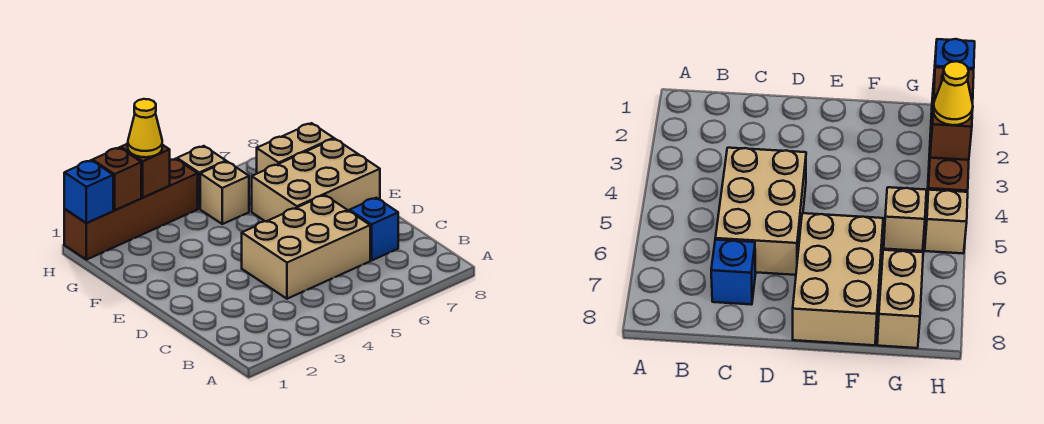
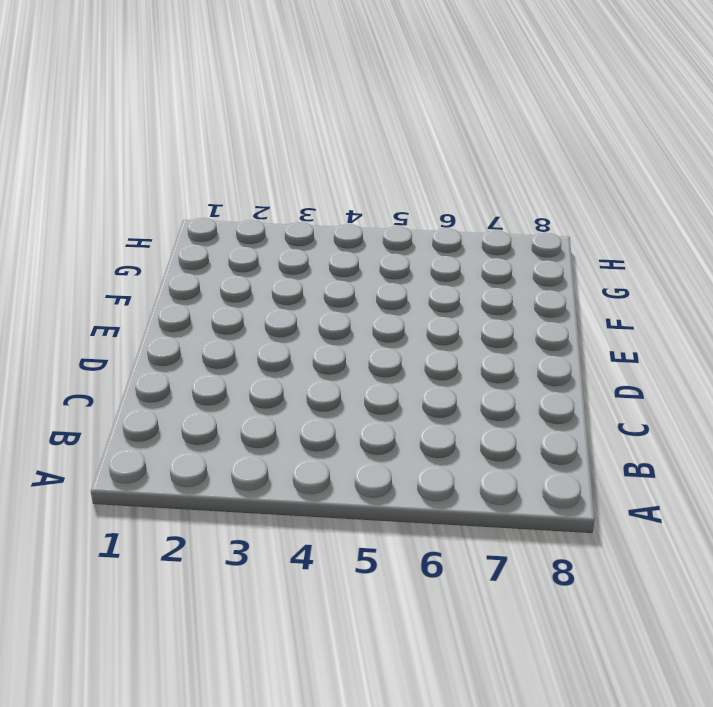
none -> tan brick C4:D6 level 1
none -> blue brick C7 level 1

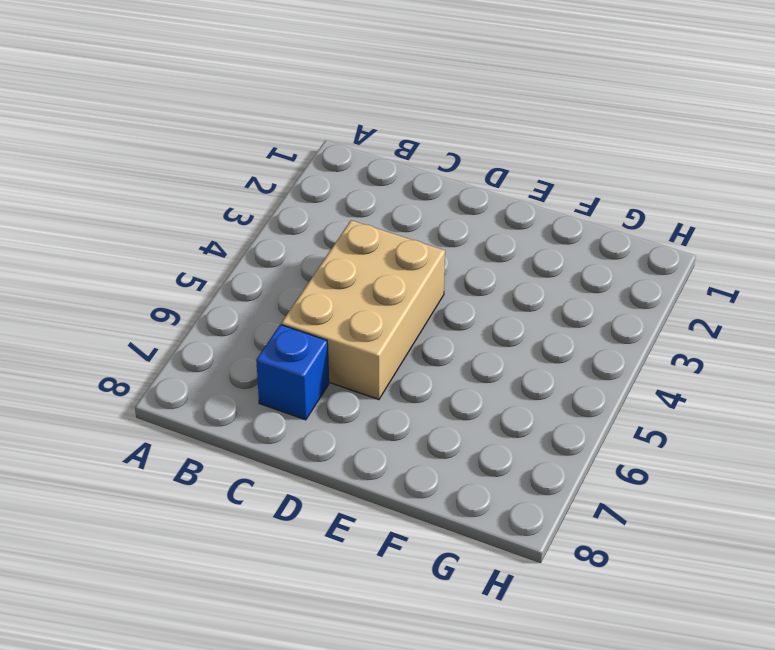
none -> tan brick E6:F8 level 1
none -> tan brick G5 level 1

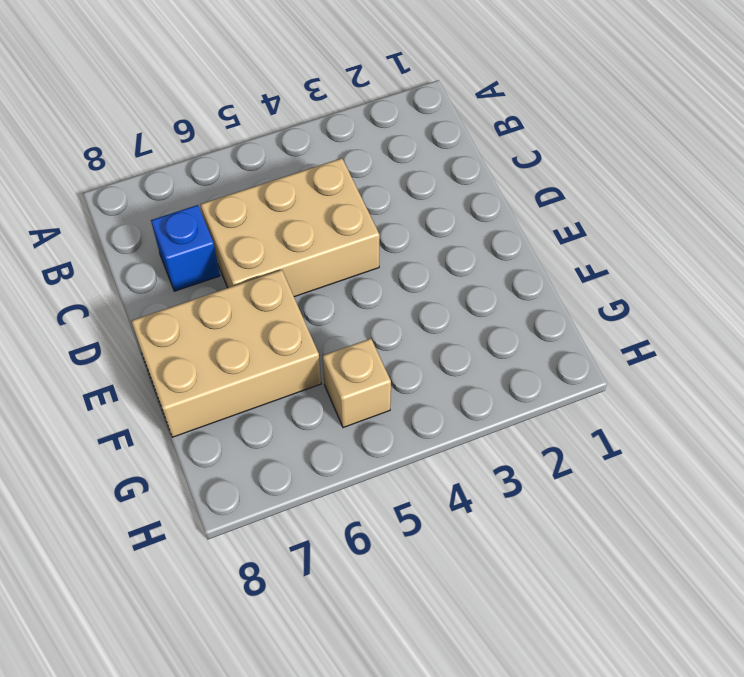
none -> tan brick G7:G8 level 1
none -> brown brick H1:H4 level 1

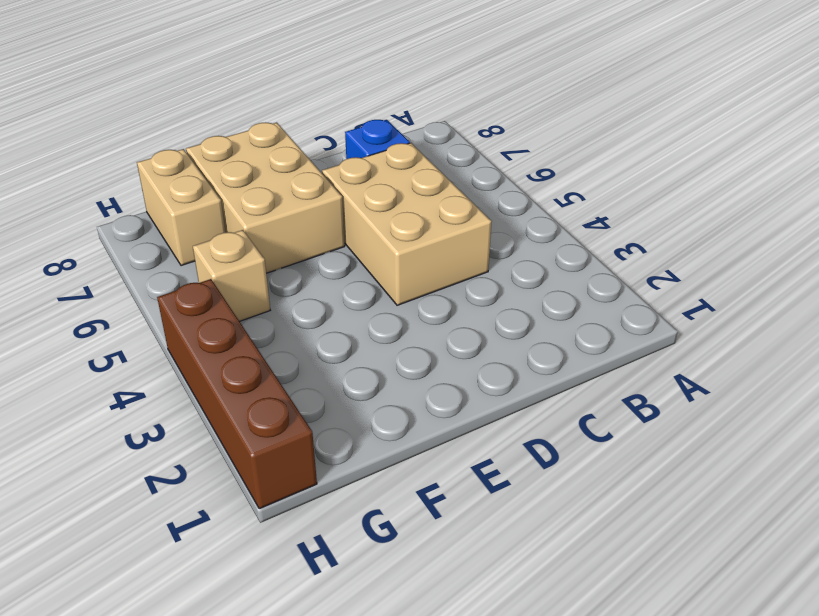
none -> tan brick H5 level 1
none -> blue brick H1 level 2

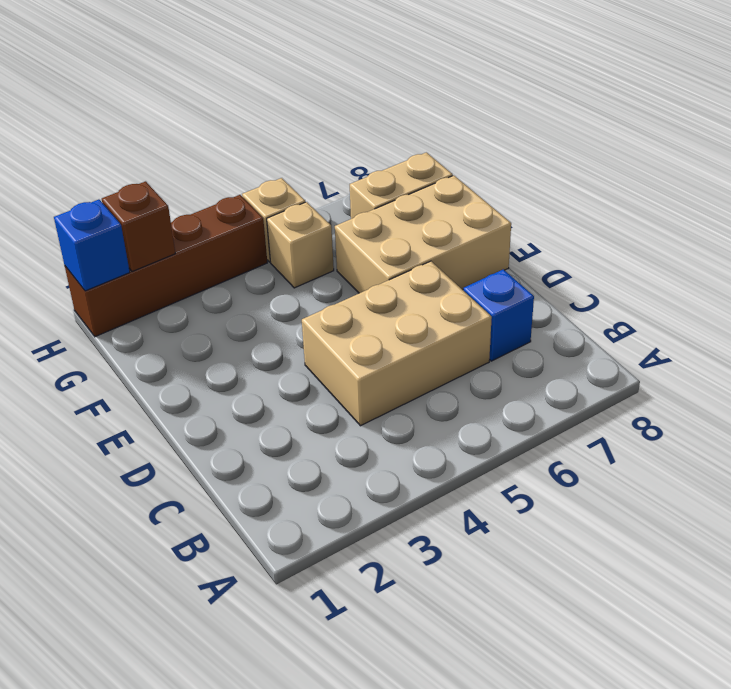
none -> brown brick H3 level 2
none -> yellow cone H3 level 3

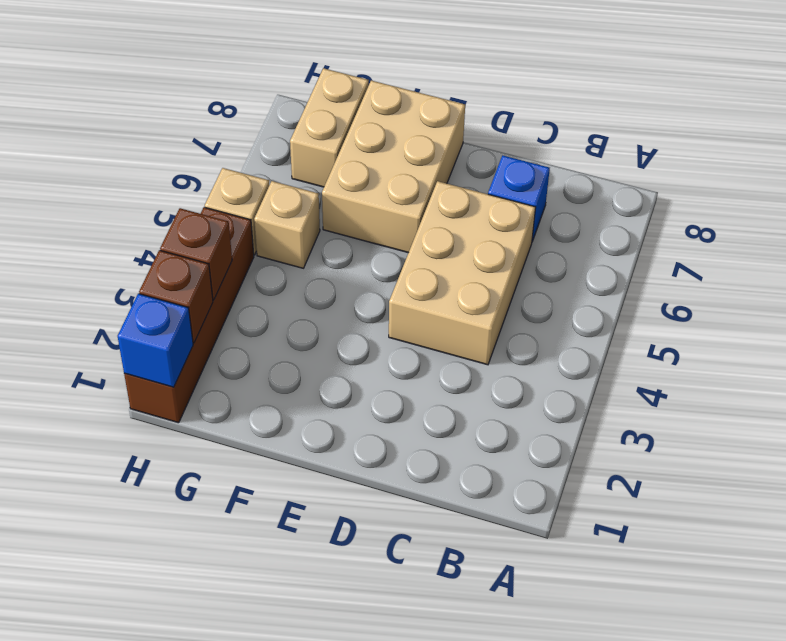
none -> yellow cone H3 level 3

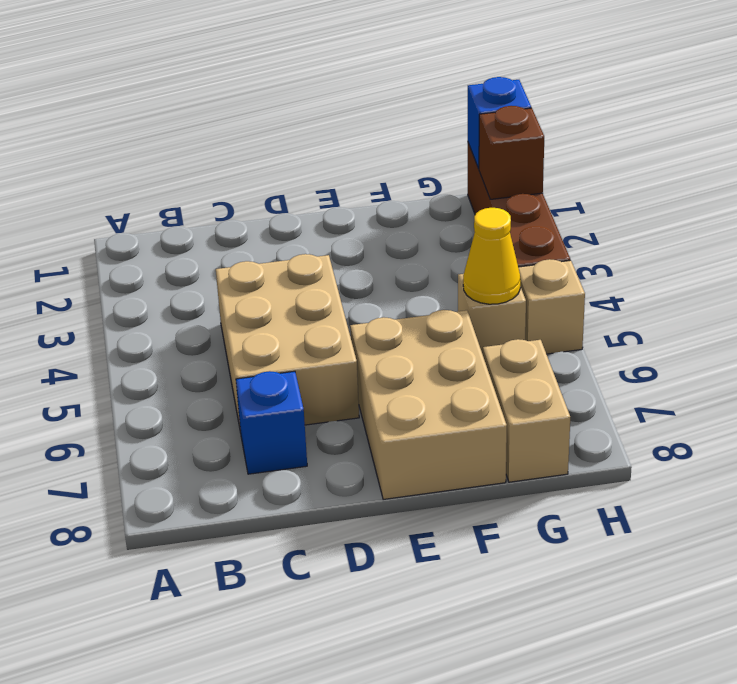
yellow cone G5 level 2 -> yellow cone H3 level 3
none -> brown brick H3 level 2

